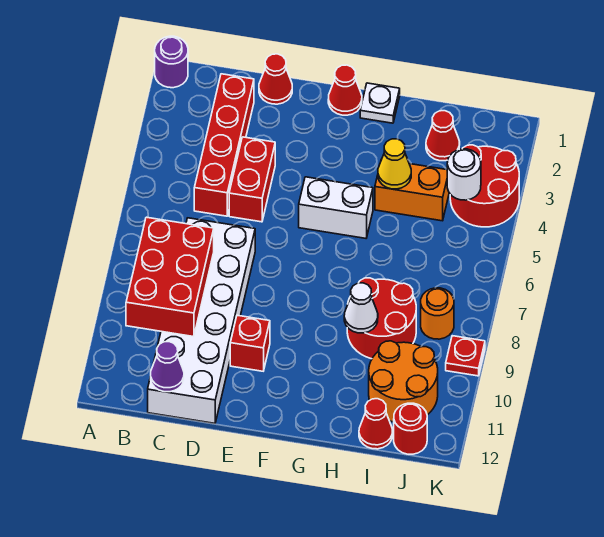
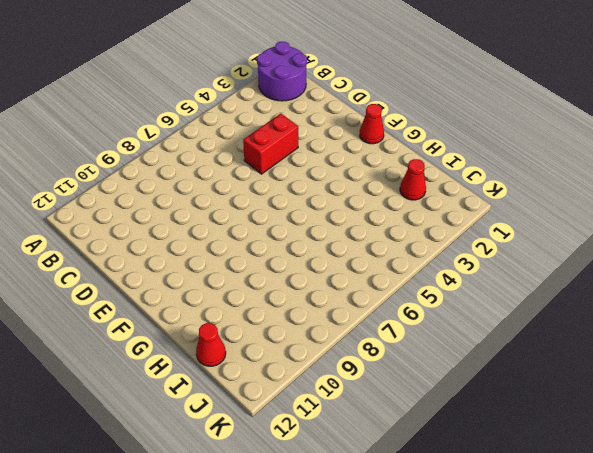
purple round brick A1:B2 level 1 -> purple round brick A1 level 1
none -> red brick C2:C5 level 1
none -> white brick C7:D12 level 1
none -> red cone D1 level 1

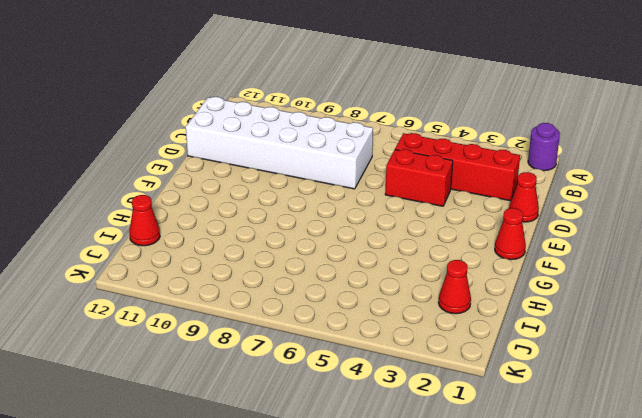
none -> red brick E10 level 1
none -> white brick F5:G5 level 1
none -> white plate G1 level 1

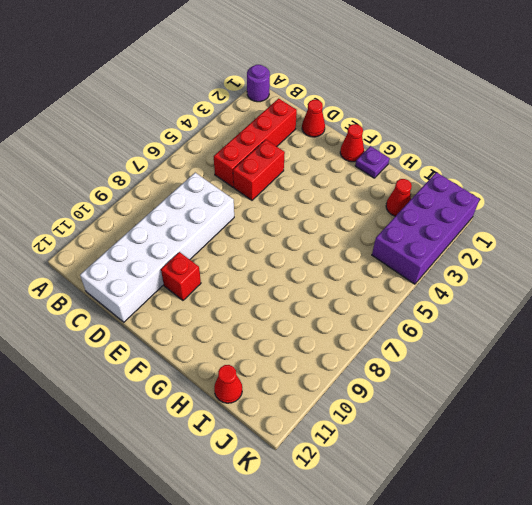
purple plate G1 level 1 -> white plate G1 level 1
purple brick J1:K4 level 1 -> red round brick J3:K4 level 1
none -> white brick F5:G5 level 1
none -> orange brick H4:I4 level 1
none -> red round brick H8:I9 level 1

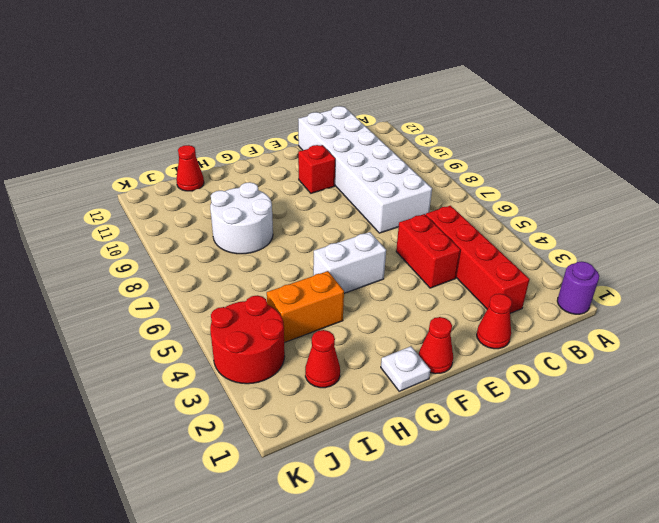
white round brick H8:I9 level 1 -> red round brick H8:I9 level 1
none -> orange round brick I10:J11 level 1
none -> orange round brick J8 level 1
none -> red round brick J12 level 1

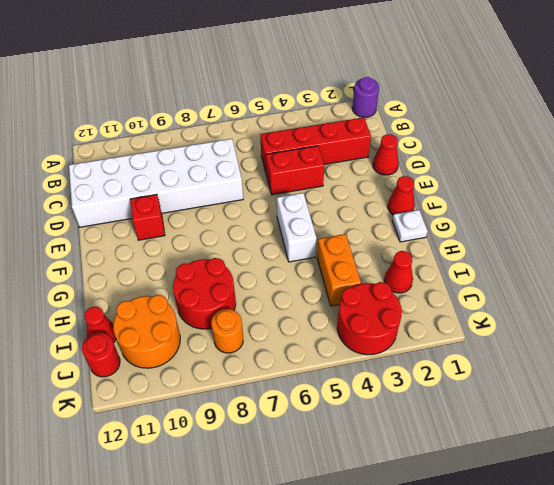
none -> red plate K9 level 1
none -> red brick B8:C10 level 2
none -> purple cone C12 level 2

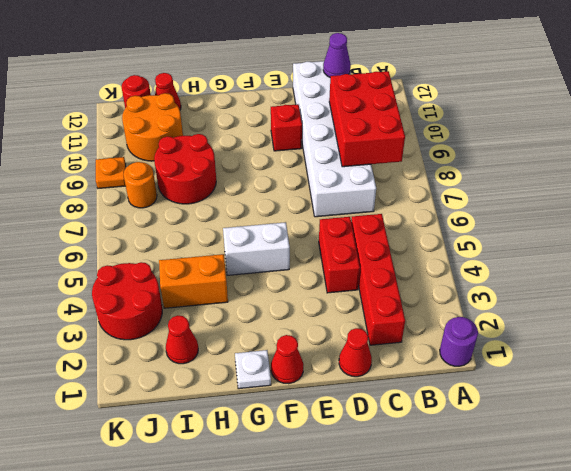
orange plate K9 level 1 -> red plate K9 level 1
none -> yellow cone H4 level 2
none -> white cone H9 level 2
none -> white round brick J4 level 2

